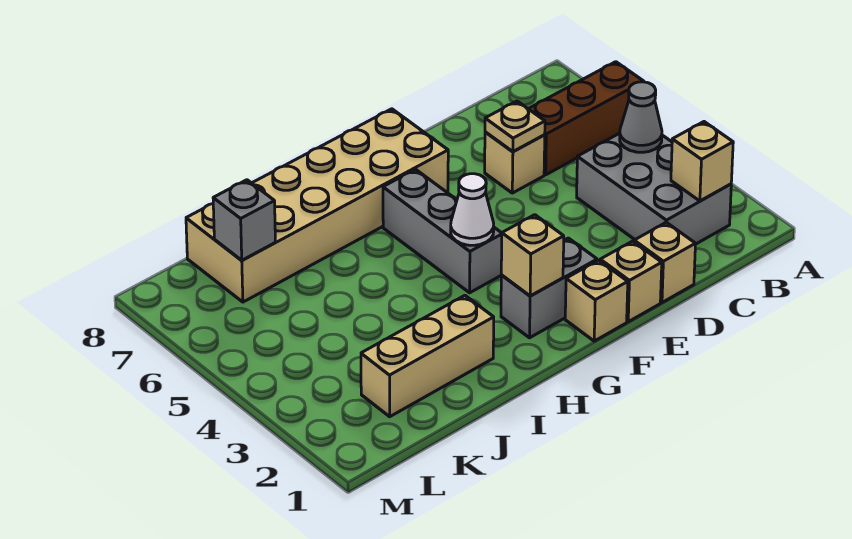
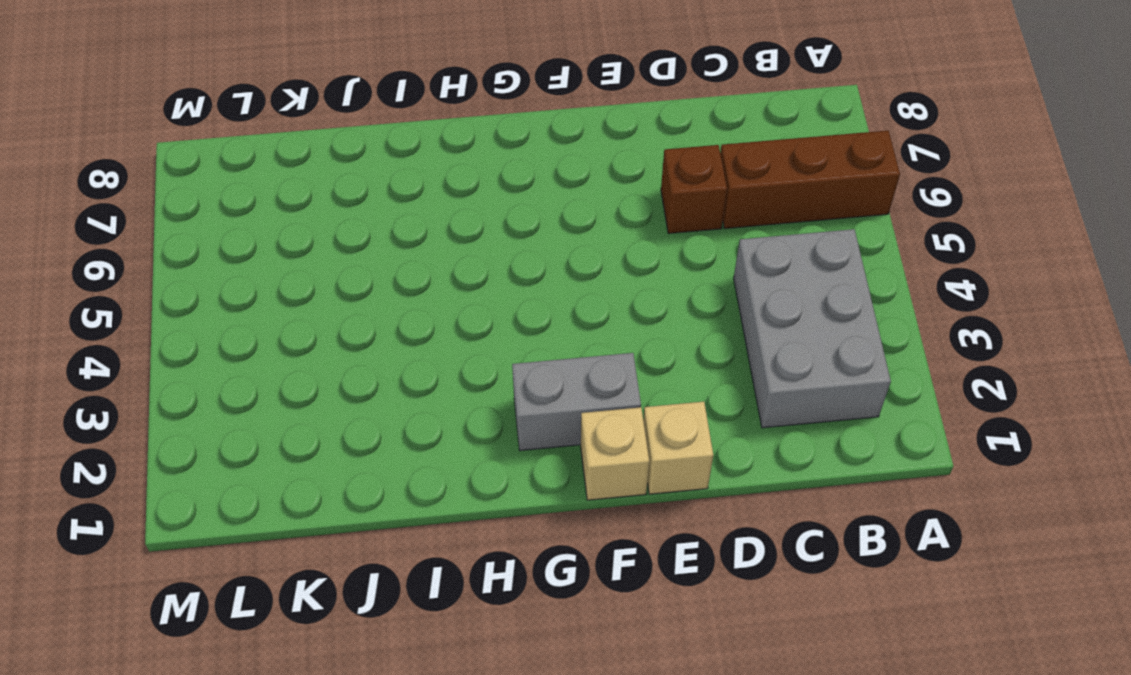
brown brick D6 level 1 -> tan brick D6 level 1
none -> tan brick D1 level 1
none -> tan brick F7:K8 level 1
none -> grey brick G4:G6 level 1

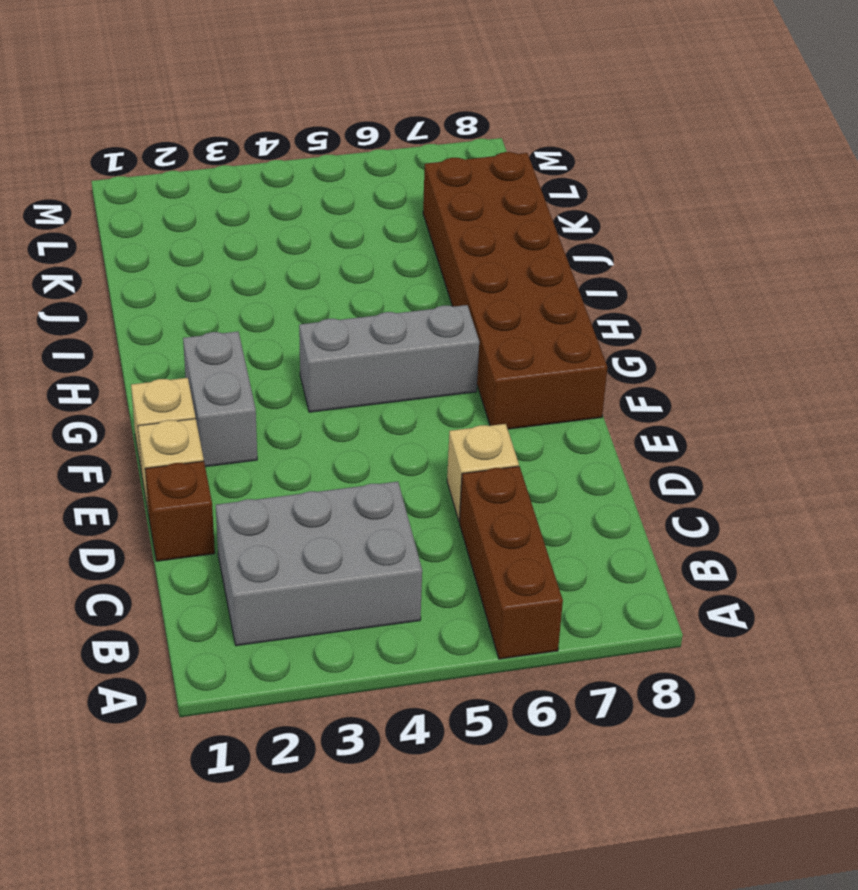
brown brick D1 level 1 -> tan brick D1 level 1
brown brick F7:K8 level 1 -> tan brick F7:K8 level 1
none -> tan brick I2:K2 level 1
none -> tan brick B2 level 2
none -> grey cone B4 level 2

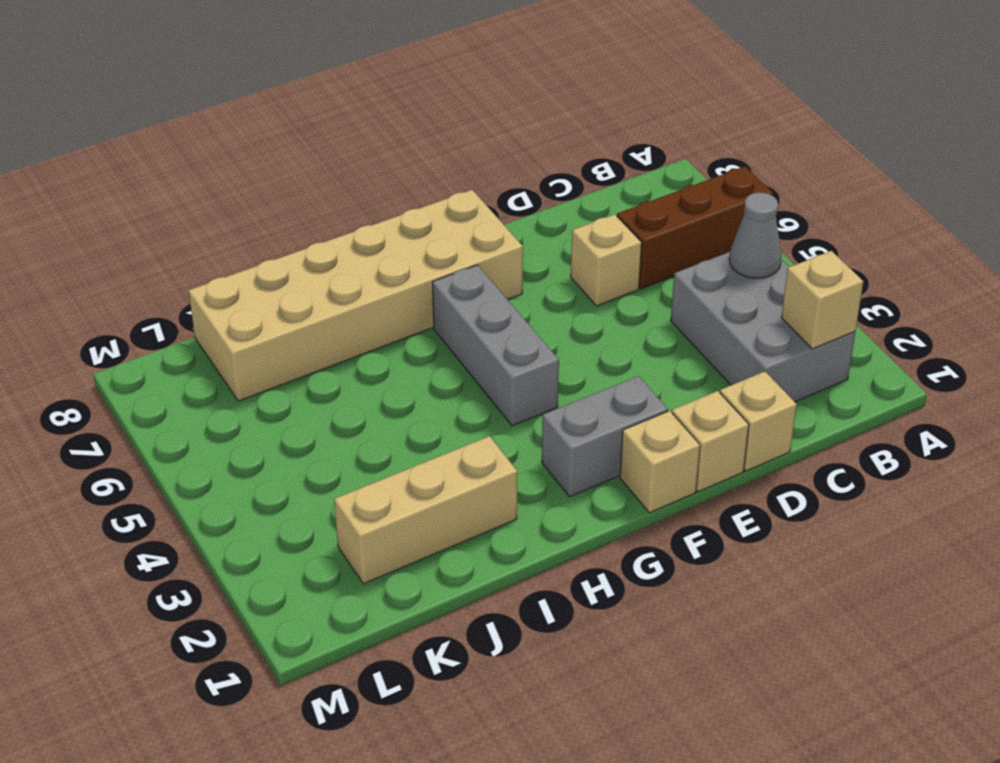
none -> tan plate D6 level 2
none -> tan brick G2 level 2
none -> white cone G4 level 2

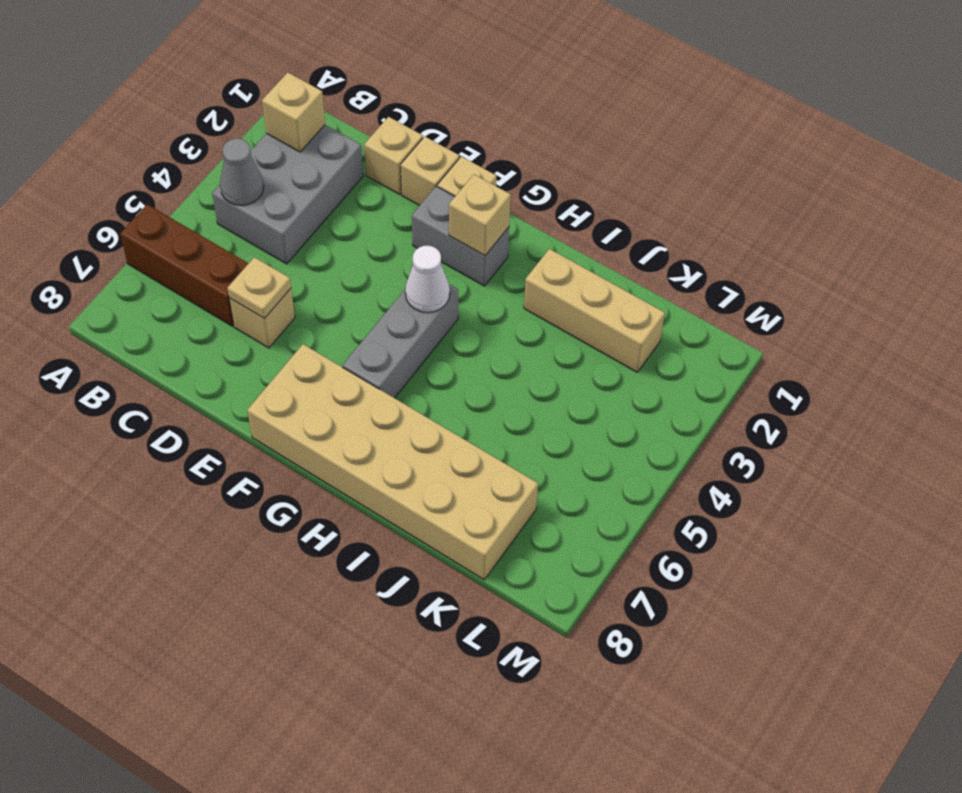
none -> grey brick K7 level 2

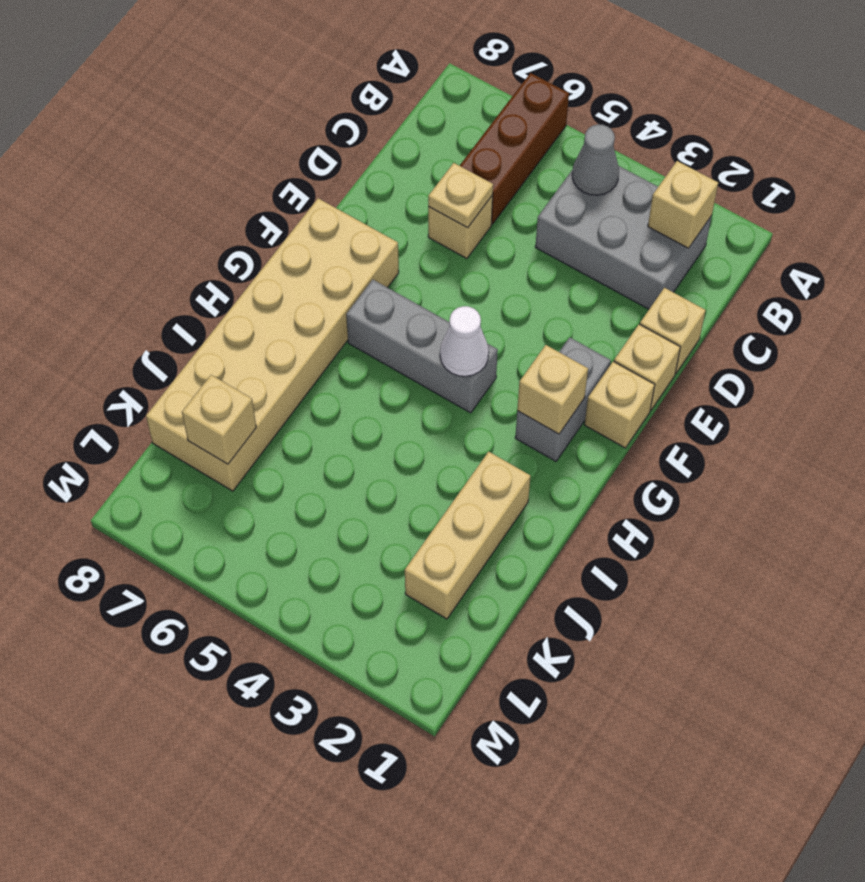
tan brick K7 level 2 -> grey brick K7 level 2

